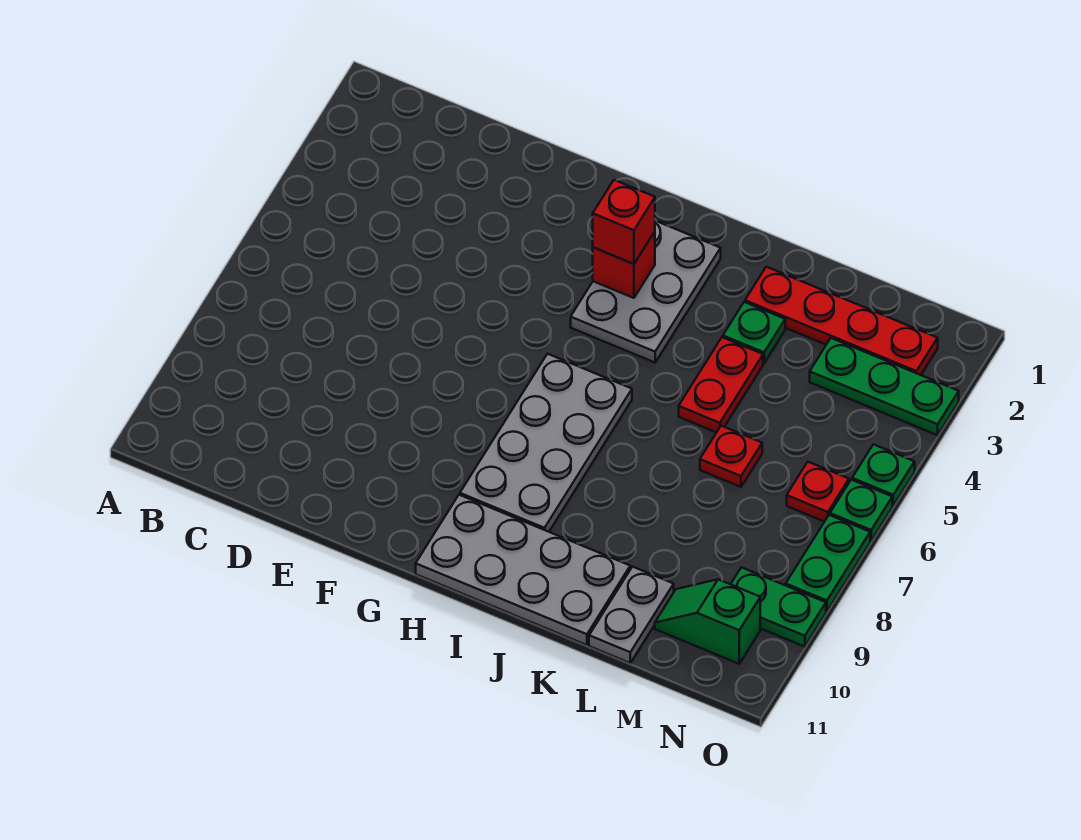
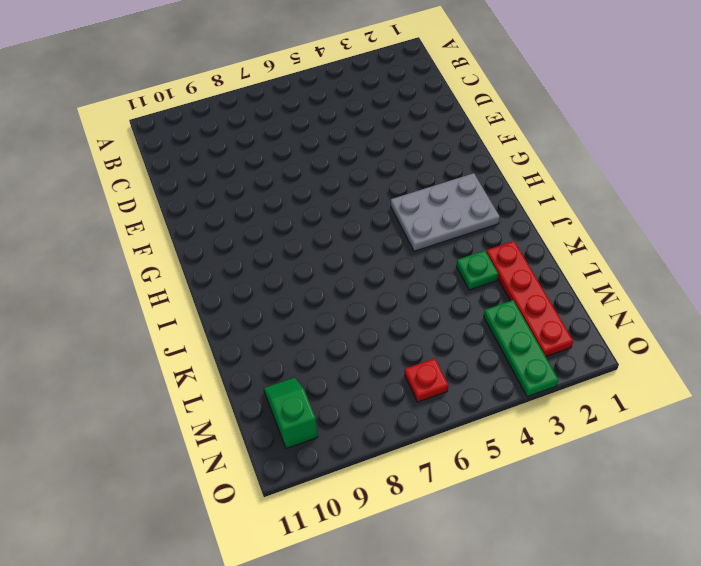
none -> grey plate H6:I9 level 1
none -> grey plate H10:K11 level 1
none -> red plate K4:K5 level 1

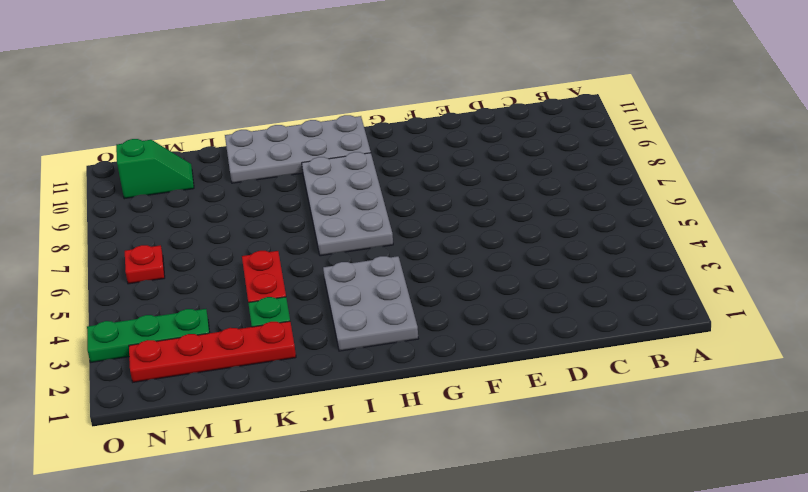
none -> red plate L6 level 1
none -> grey plate L10:L11 level 1
none -> green plate N9:O9 level 1

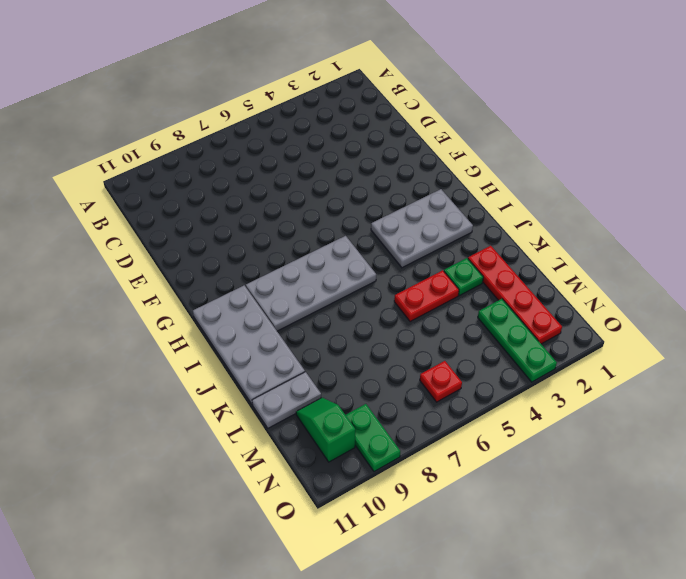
none -> red plate L6 level 1
none -> green plate O5 level 1
none -> green plate O6 level 1

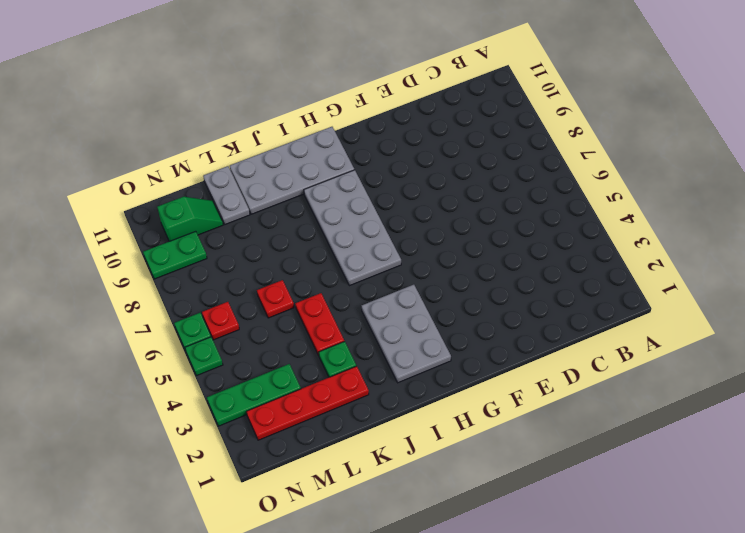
none -> green plate O7:O8 level 1
none -> red brick H3 level 2
none -> red brick H3 level 3

